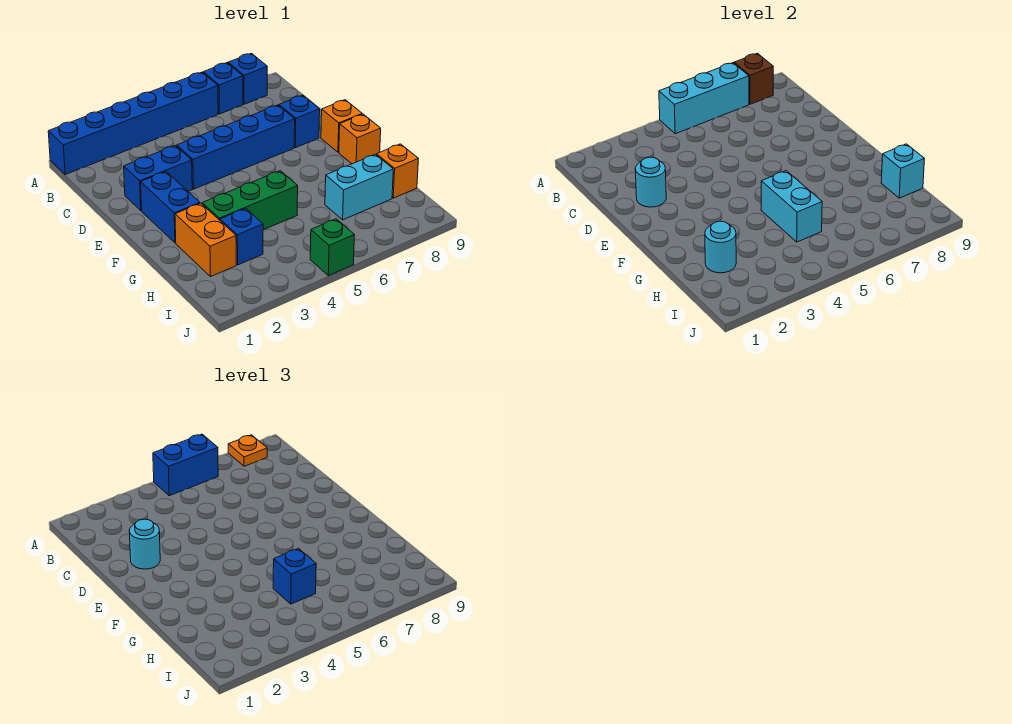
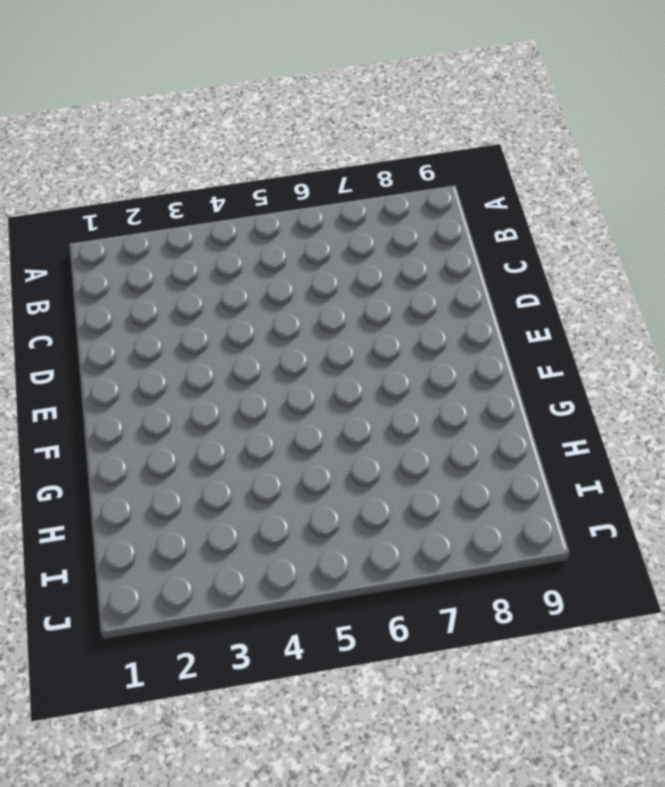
none -> blue brick A1:A6 level 1
none -> blue brick A7 level 1
none -> blue brick A8 level 1

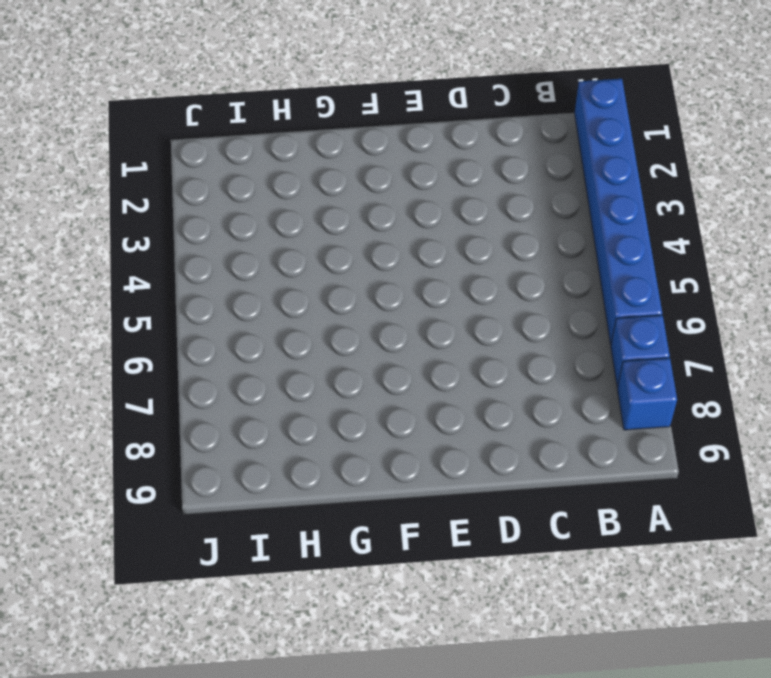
none -> blue brick D2:D3 level 1
none -> blue brick D4:D7 level 1
none -> blue brick D8 level 1

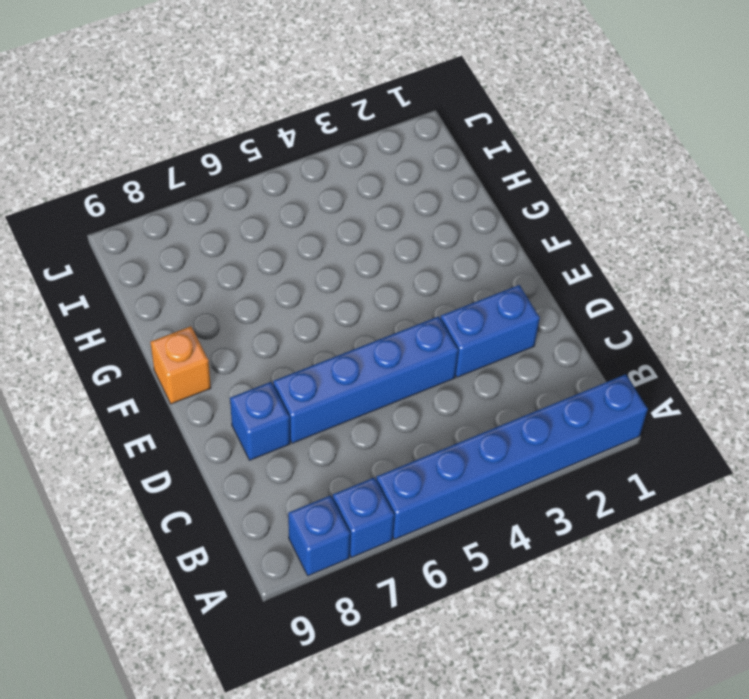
none -> blue brick E2:F2 level 1
none -> orange brick E9 level 1
none -> orange brick G2:H2 level 1

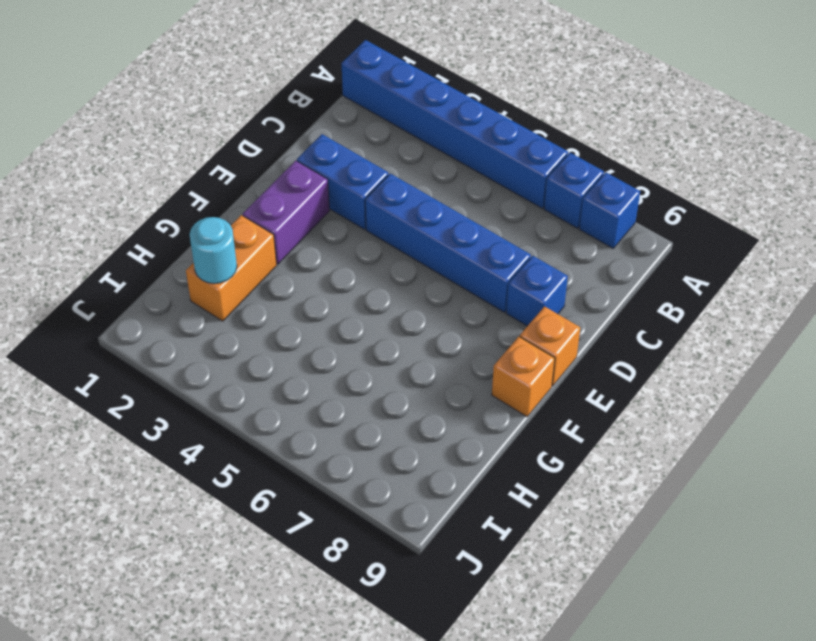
purple brick E2:F2 level 1 -> blue brick E2:F2 level 1
none -> green brick G3:G5 level 1
none -> blue brick H3 level 1
none -> cyan brick H7:H8 level 1

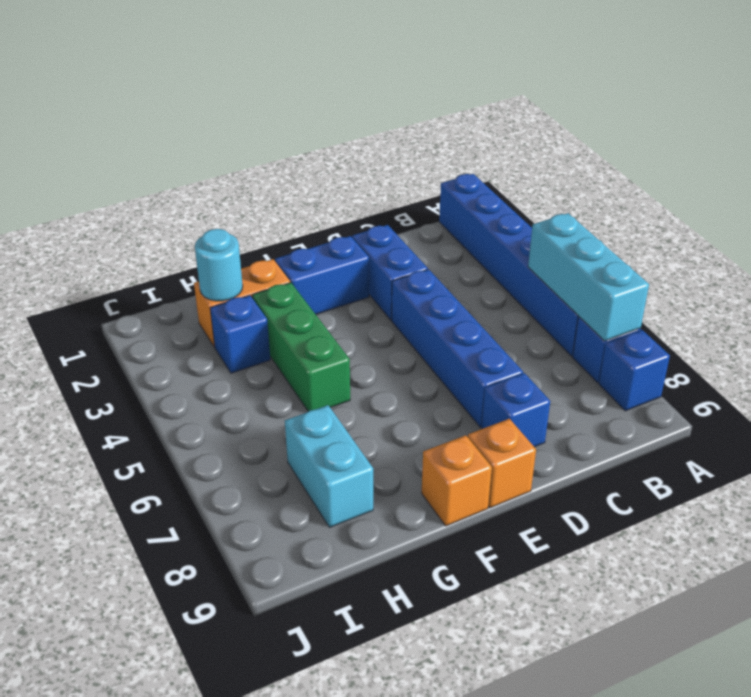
none -> orange brick H9 level 1
none -> green brick J5 level 1
none -> brown brick A8 level 2

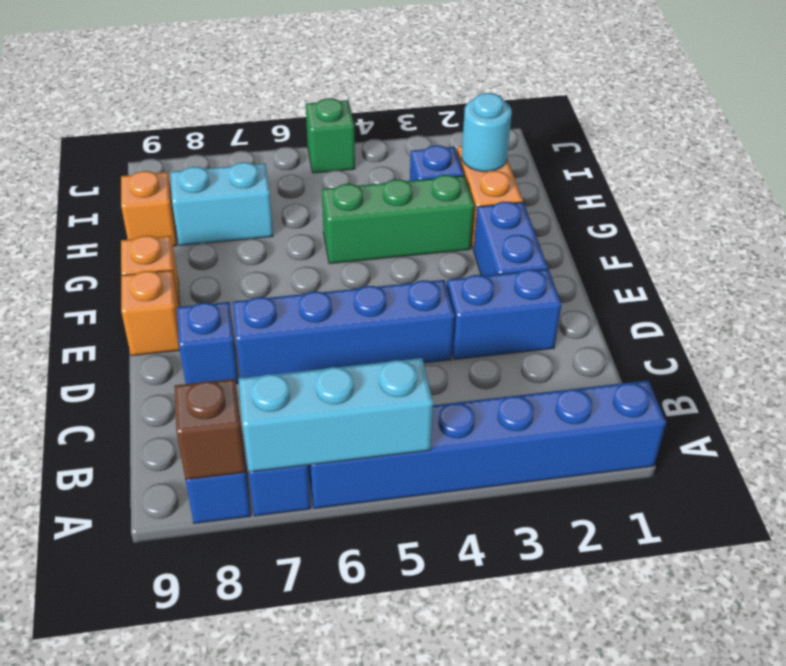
none -> cyan round brick D2 level 2
none -> cyan brick G5:H5 level 2
none -> cyan brick H9 level 2

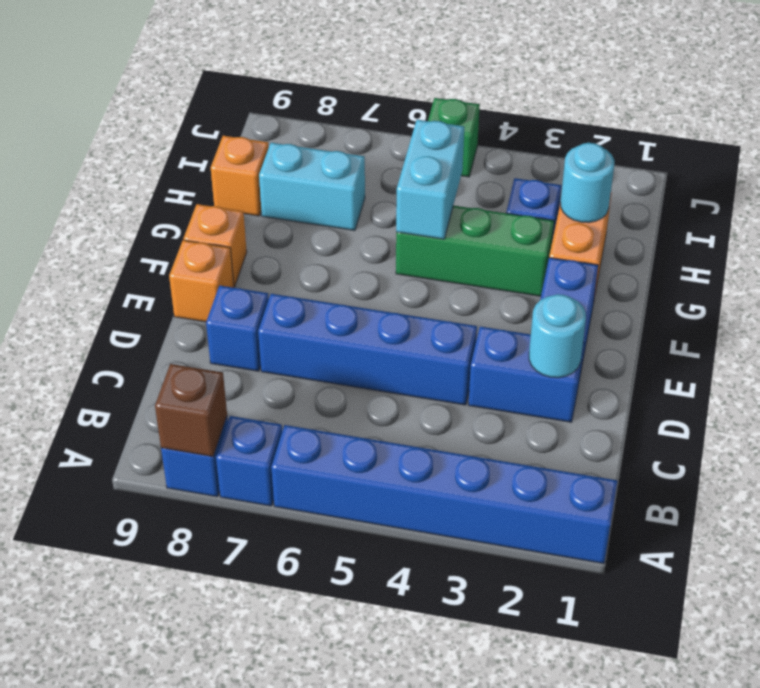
none -> cyan brick A5:A7 level 2
none -> cyan brick H9 level 2
none -> blue brick A5:A6 level 3

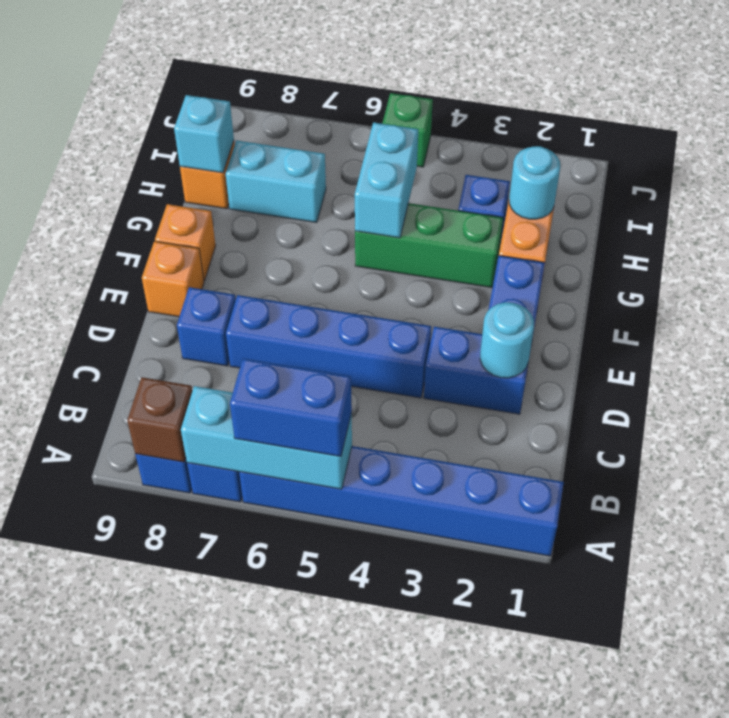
none -> orange plate A8 level 3
none -> cyan round brick D2 level 3
none -> blue brick H5 level 3

